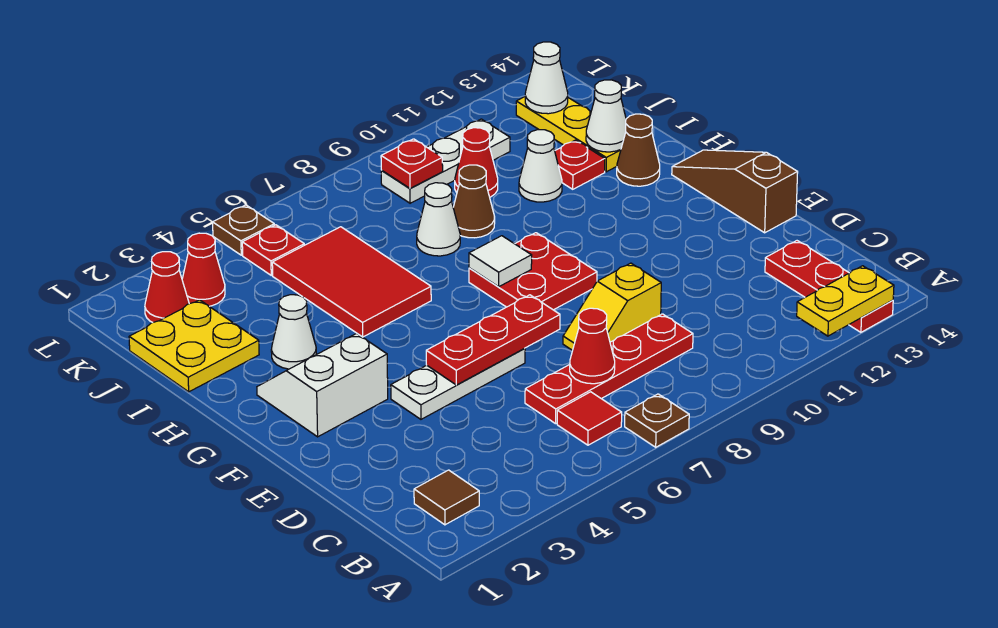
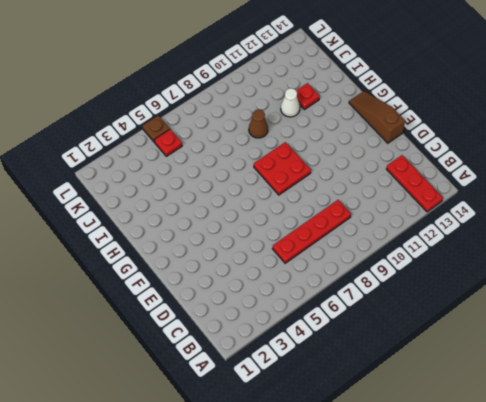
none -> brown plate A7 level 1
none -> brown tile B2 level 1
none -> red tile B6 level 1
none -> yellow slope D8:D9 level 1 top 9

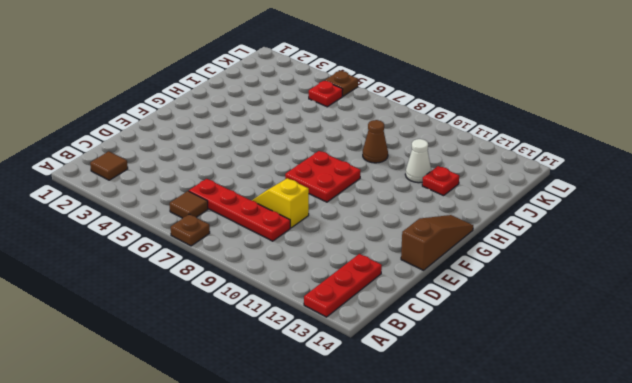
brown tile B6 level 1 -> red tile B6 level 1
none -> white plate E4:E6 level 1
none -> white slope F2:G3 level 1 top F
none -> white cone H3 level 1
none -> red tile H5:J6 level 1

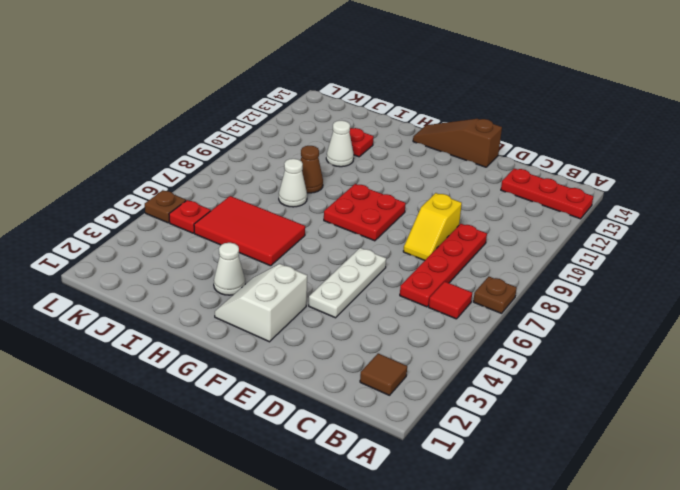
none -> brown cone H13 level 1
none -> yellow plate I1:J2 level 1
none -> yellow plate I13:K13 level 1
none -> red cone J10 level 1

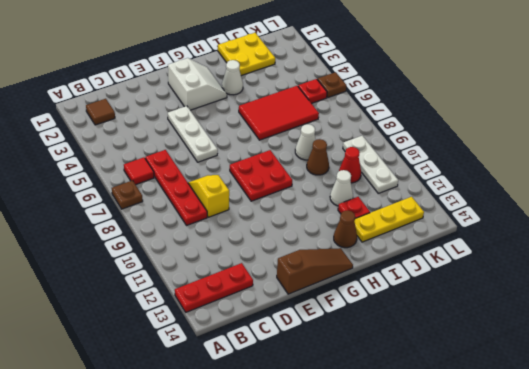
none -> red cone K2 level 1
none -> red cone K3 level 1
none -> yellow plate A12:A13 level 2
none -> red cone C7 level 2

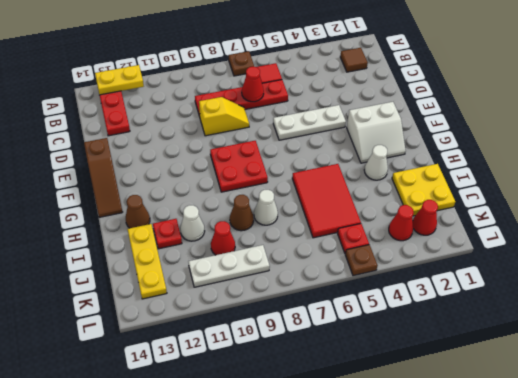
none -> red plate E5:E7 level 2
none -> white tile G8 level 2
none -> white cone I13 level 2
none -> red plate K9 level 2

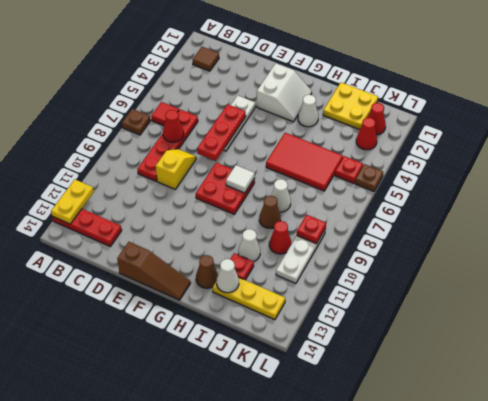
none -> white cone K13 level 2

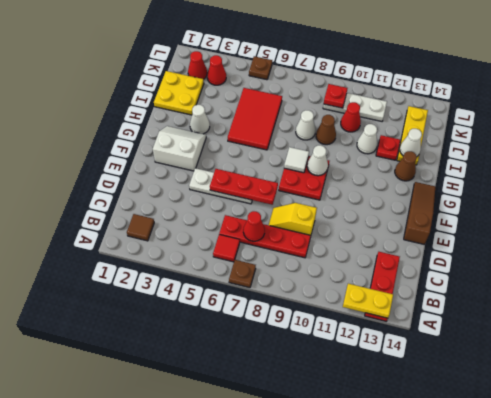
white cone G9 level 2 -> white cone K13 level 2
none -> red plate K5 level 1

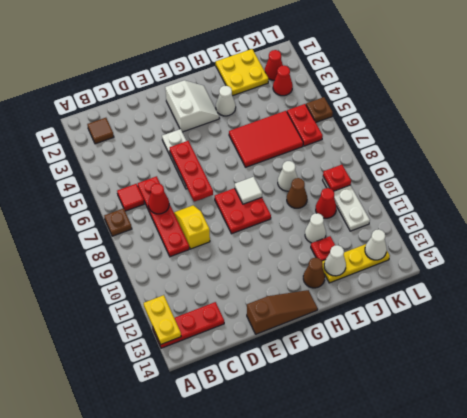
red plate K5:K6 level 1 -> red plate K5 level 1

